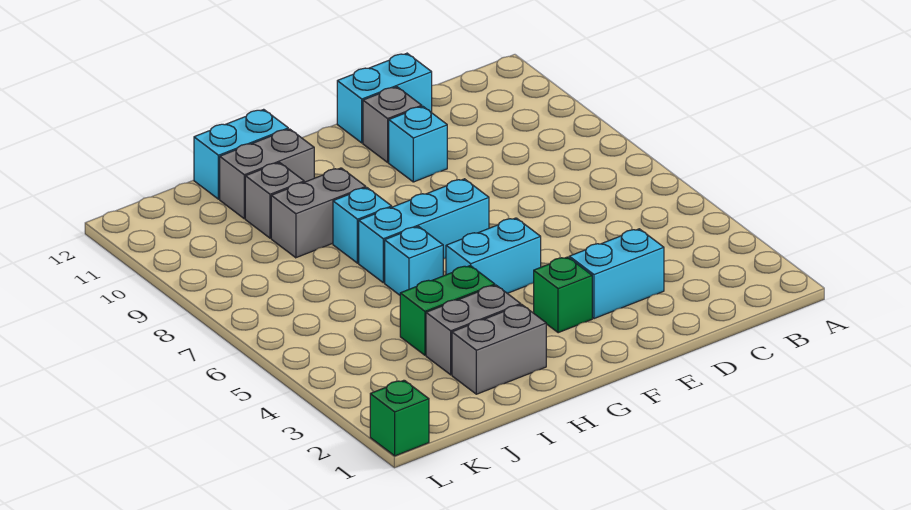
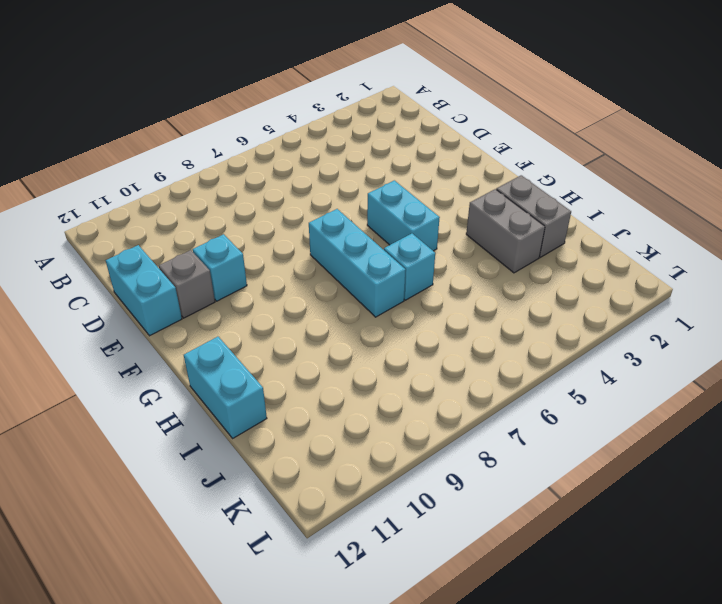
none -> cyan brick D3:E3 level 1
none -> green brick F3 level 1
none -> green brick H4:I4 level 1

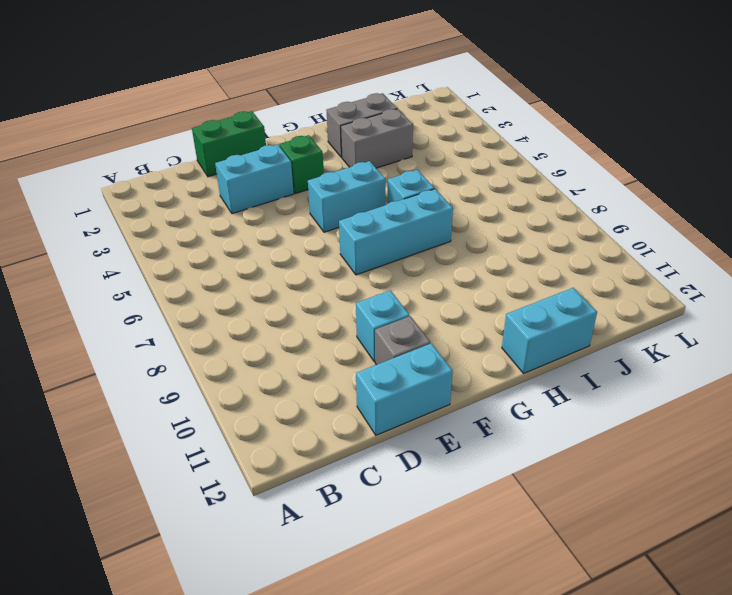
green brick D1:E1 level 1 -> green brick H4:I4 level 1
none -> cyan brick H8 level 1
none -> grey brick H9:I9 level 1
none -> grey brick H11:I11 level 1

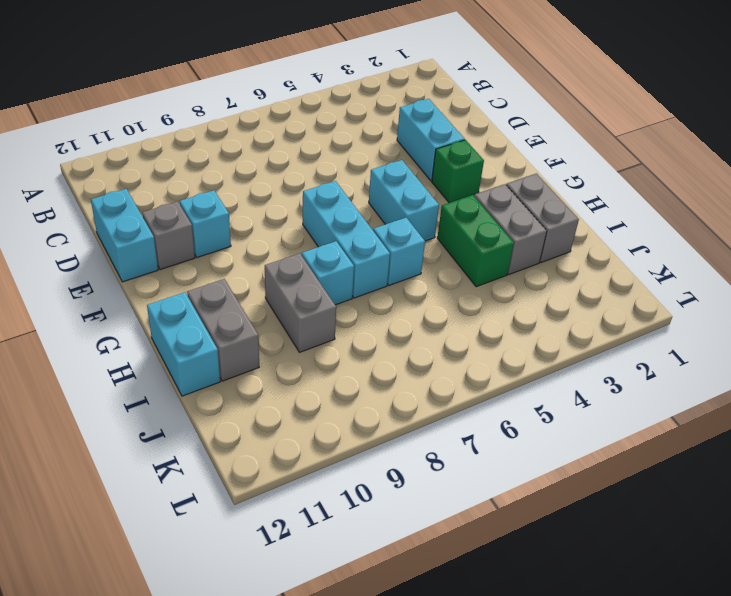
none -> grey brick I10 level 1
none -> green brick L1 level 1

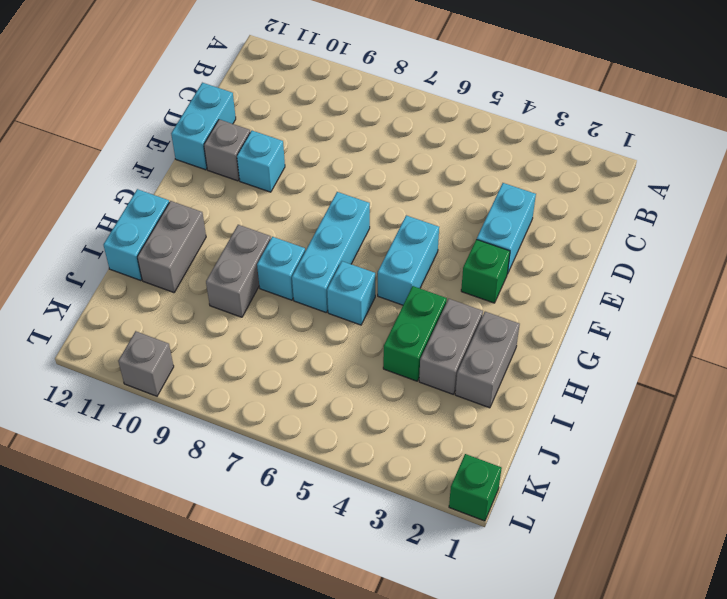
grey brick L10 level 1 -> grey brick I10 level 1

